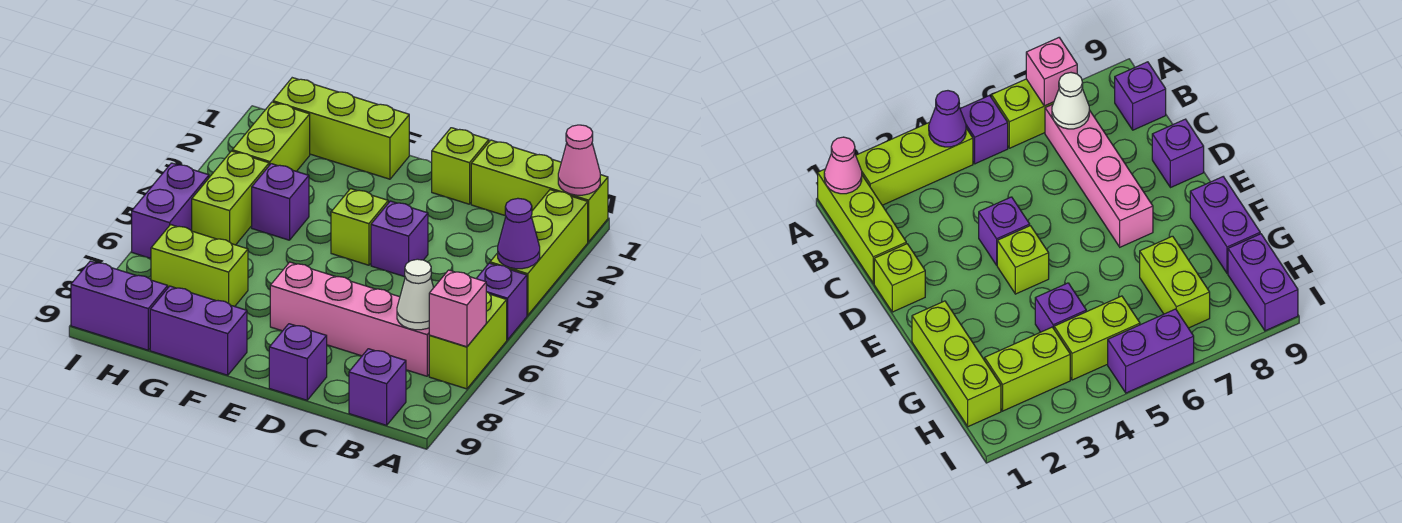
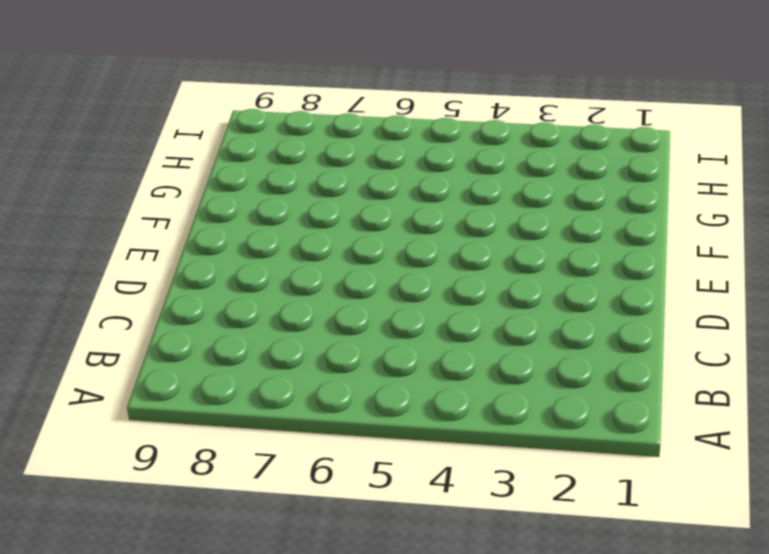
none -> lime brick A1:C1 level 1
none -> lime brick A2:A4 level 1
none -> purple brick A5 level 1

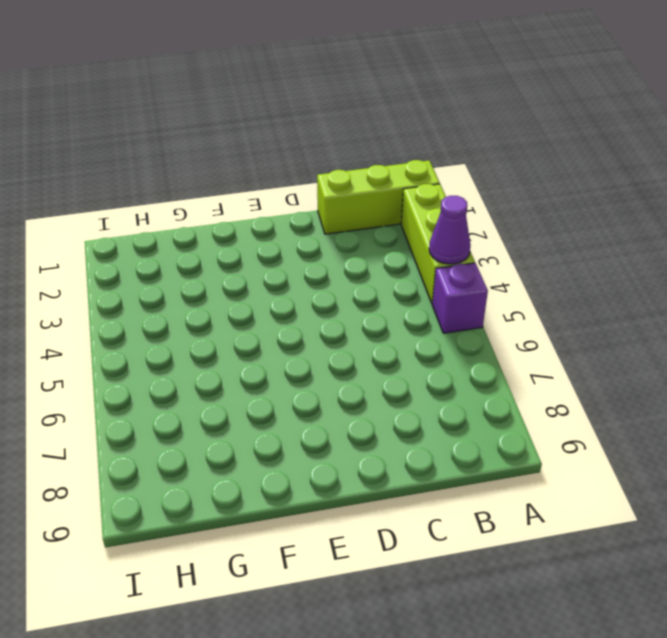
none -> lime brick A6:A7 level 1
none -> pink brick B7:E7 level 1
none -> purple brick B9 level 1

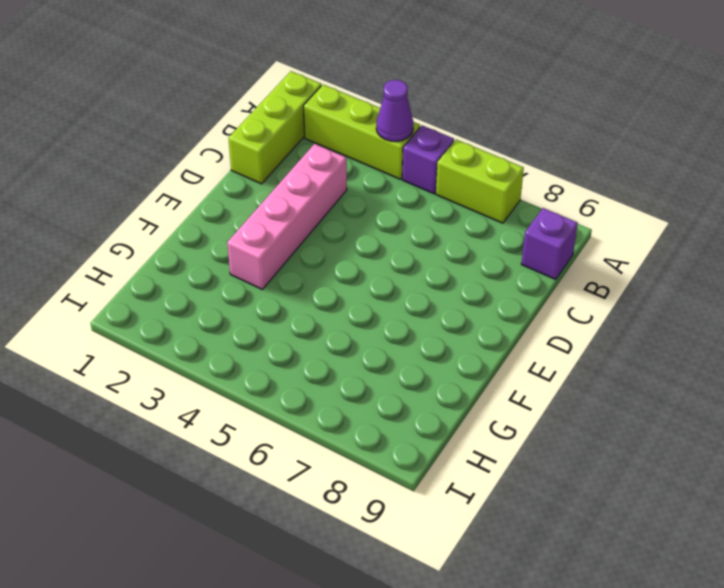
pink brick C3:F3 level 1 -> pink brick B7:E7 level 1
none -> lime brick D1 level 1
none -> purple brick D4 level 1
none -> purple brick D9 level 1

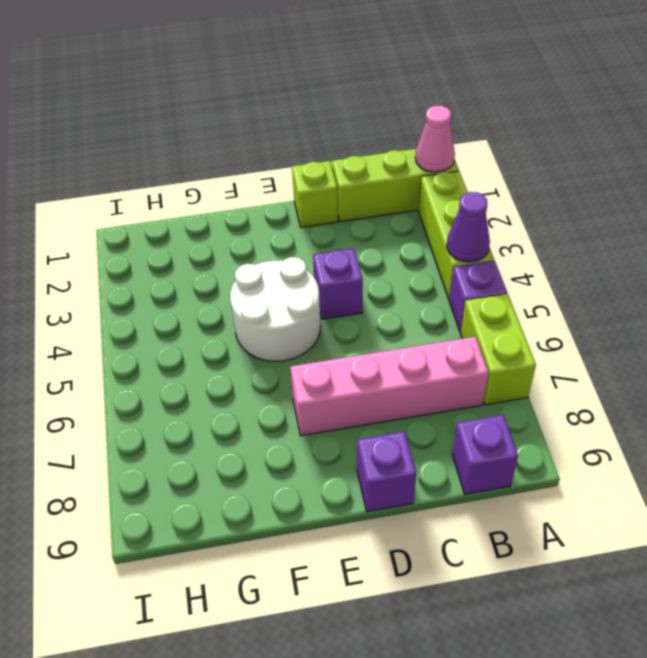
white round brick E4:F5 level 1 -> lime brick E4 level 1
none -> lime brick F1:H1 level 1
none -> purple brick F9:G9 level 1
none -> purple brick G4 level 1

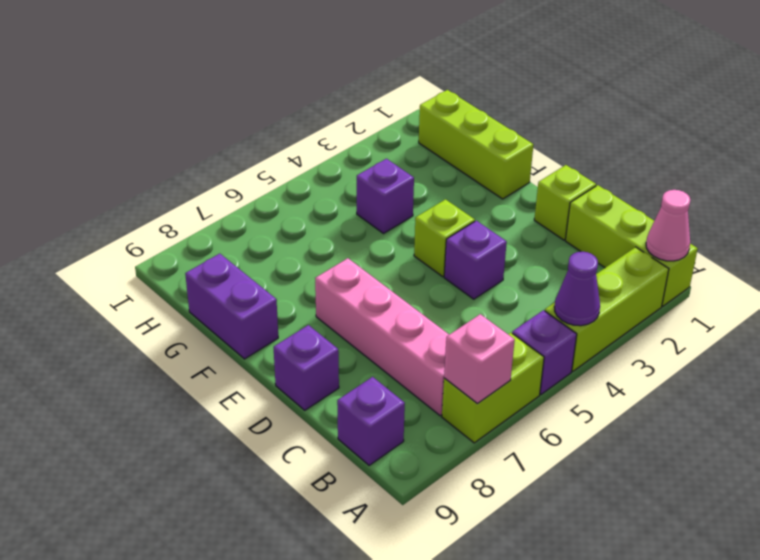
none -> lime brick G7:H7 level 1
none -> lime brick H2:H3 level 1
none -> lime brick H4:H5 level 1

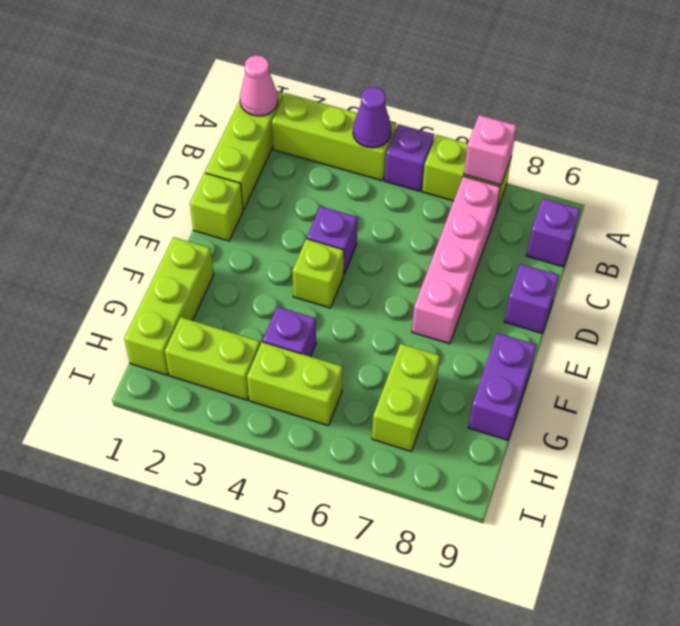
none -> purple brick H9:I9 level 1
none -> purple brick I5:I6 level 1
none -> white cone B7 level 2

